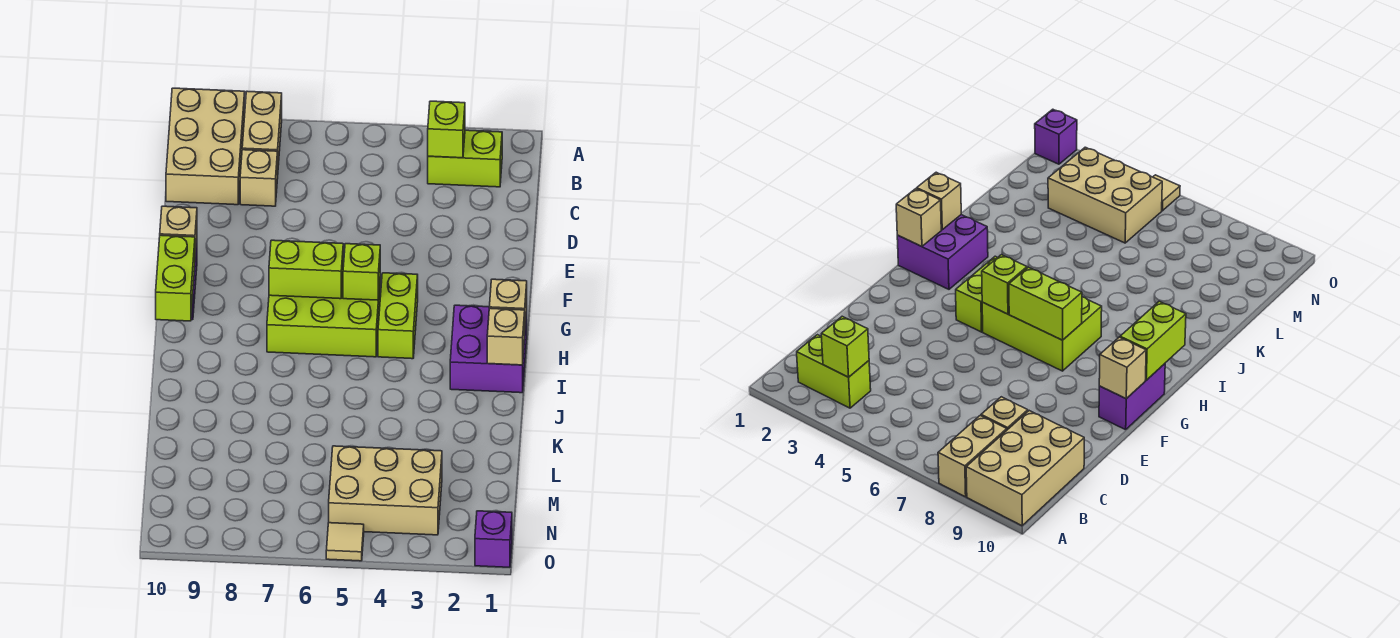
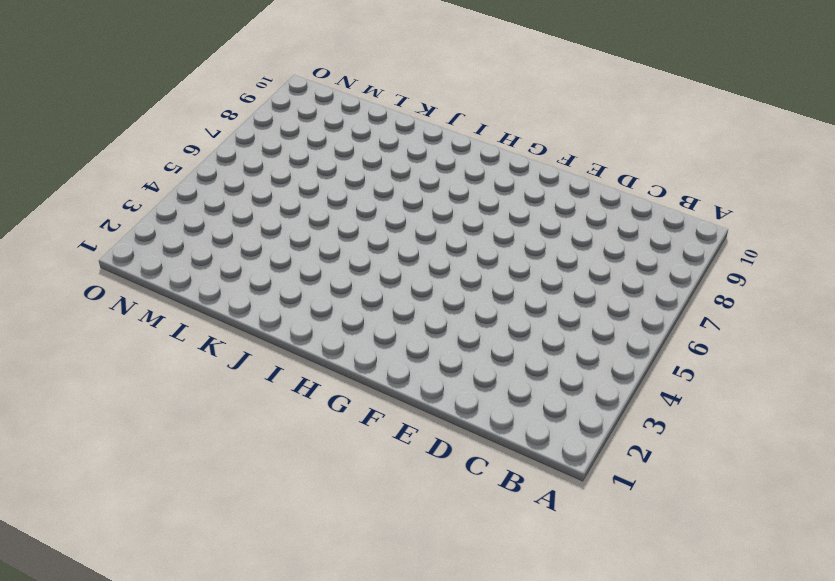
none -> tan brick A8:B8 level 1
none -> tan brick A9:C10 level 1
none -> lime brick B2:B3 level 1

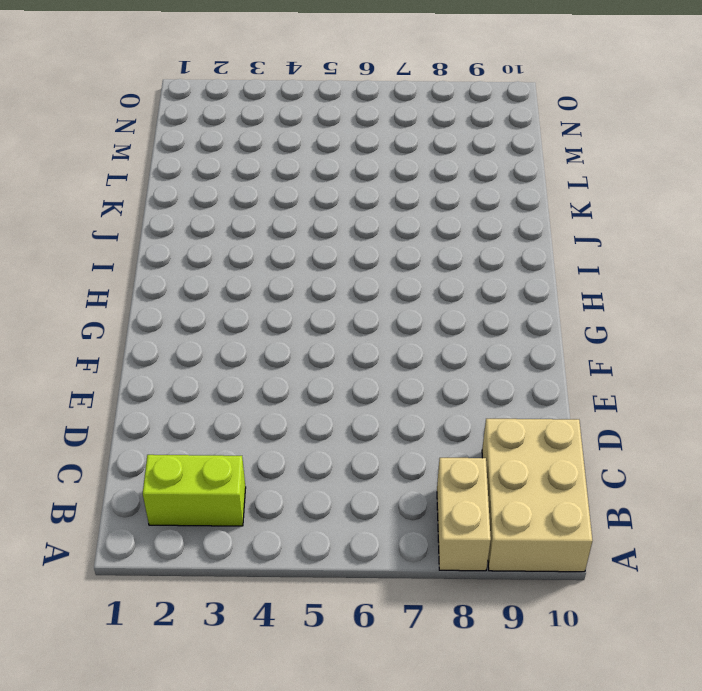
none -> tan brick C8 level 1
none -> purple brick F10:G10 level 1
none -> lime brick G4:H4 level 1

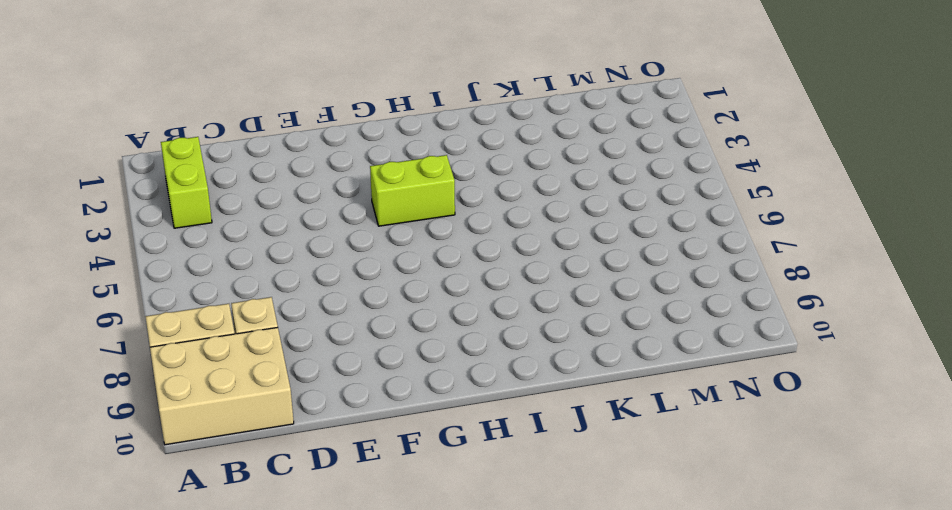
none -> purple brick F10:G10 level 1
none -> lime brick G5:H7 level 1
none -> purple brick H1:I2 level 1

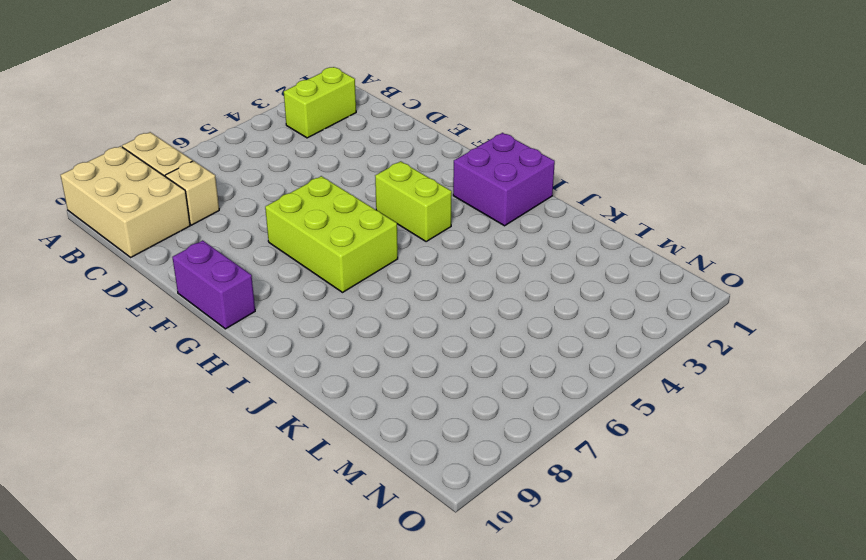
lime brick F6:H7 level 1 -> lime brick G5:H7 level 1
none -> tan brick M3:N5 level 1
none -> purple brick O1 level 1
none -> tan tile O5 level 1

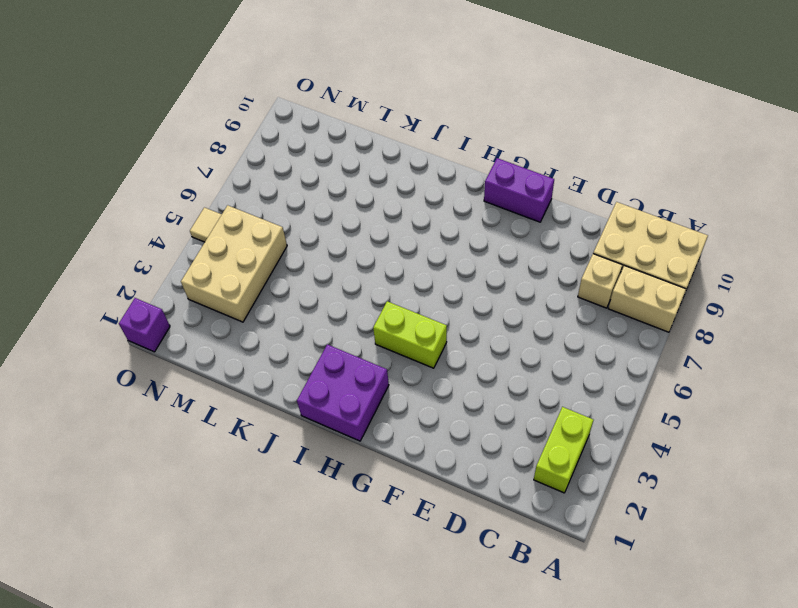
none -> lime brick G5:H7 level 1
none -> lime brick B3 level 2
none -> tan brick F10 level 2

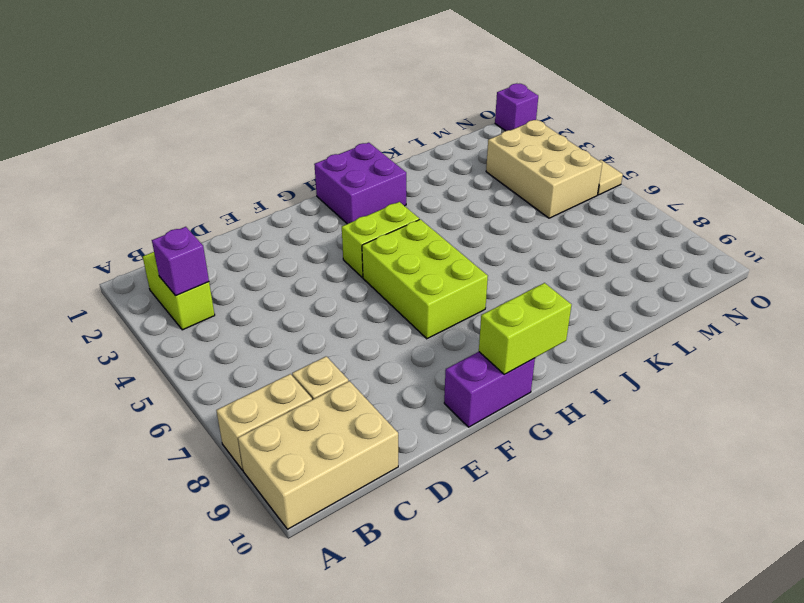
purple brick B3 level 2 -> lime brick B3 level 2
none -> tan brick F10 level 2
none -> lime brick G5 level 2
none -> lime brick G6:G7 level 2

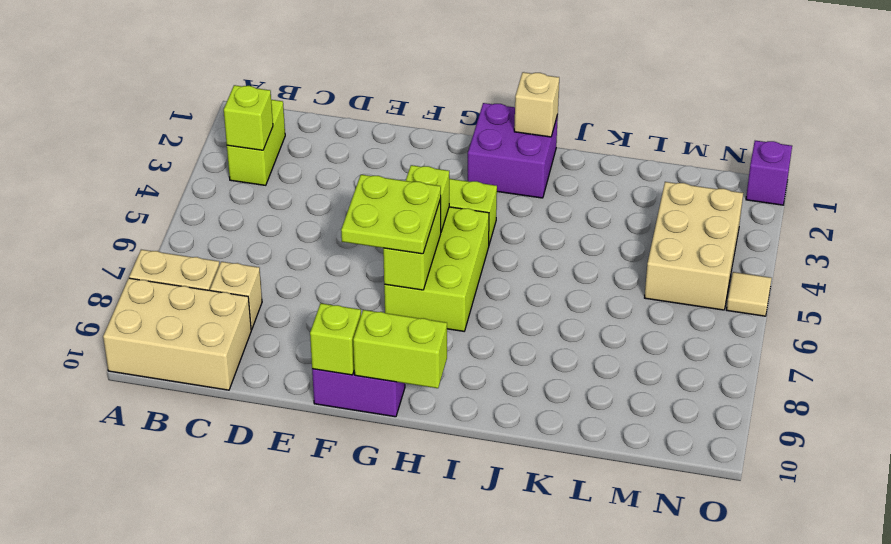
lime plate F6:G7 level 3 -> none
lime brick F10 level 2 -> tan brick F10 level 2
none -> tan brick H1 level 2

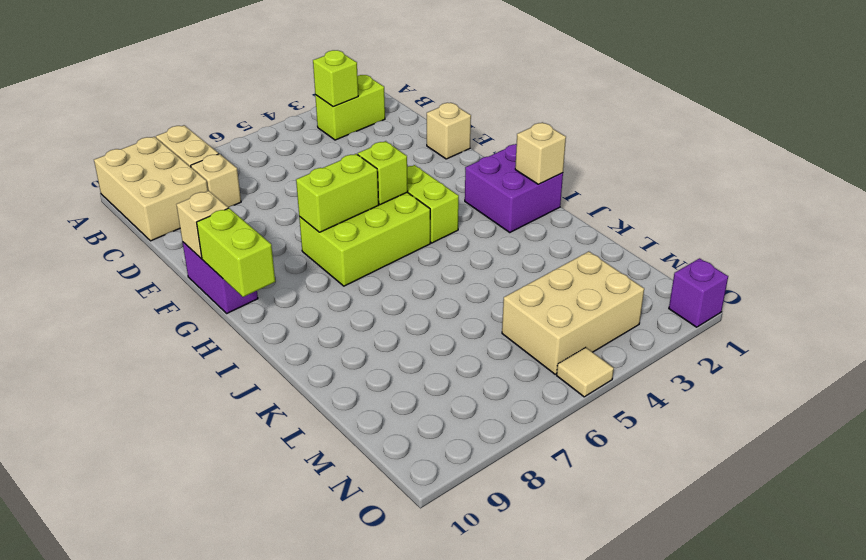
tan brick E1 level 1 -> tan brick H1 level 2

